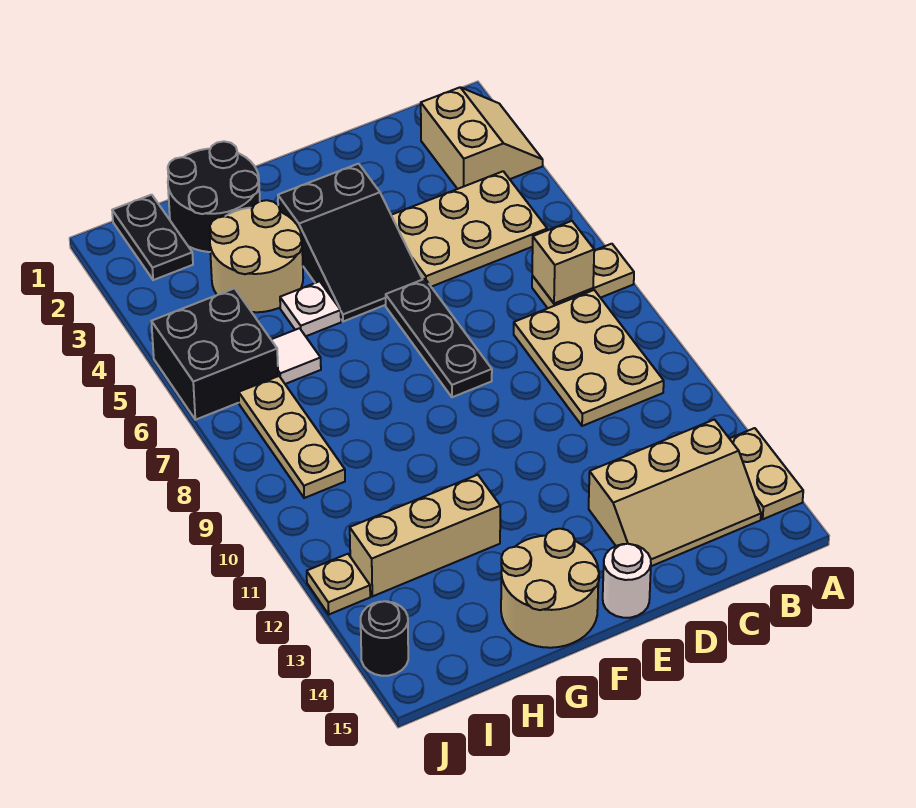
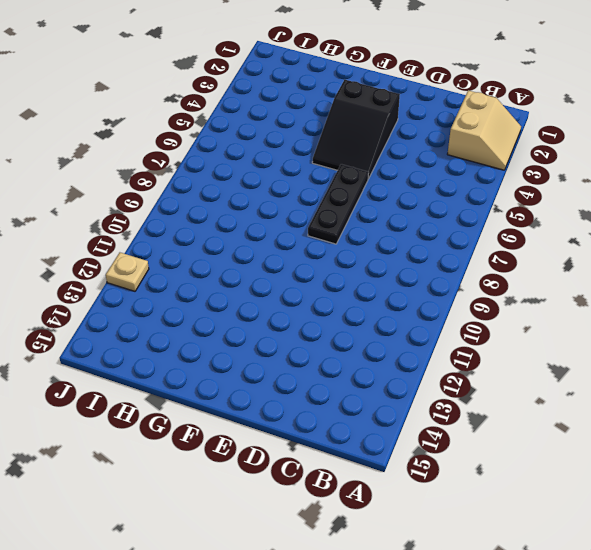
none -> tan plate A7:B7 level 1
none -> tan plate A13:A14 level 1
none -> tan plate B4:D5 level 1

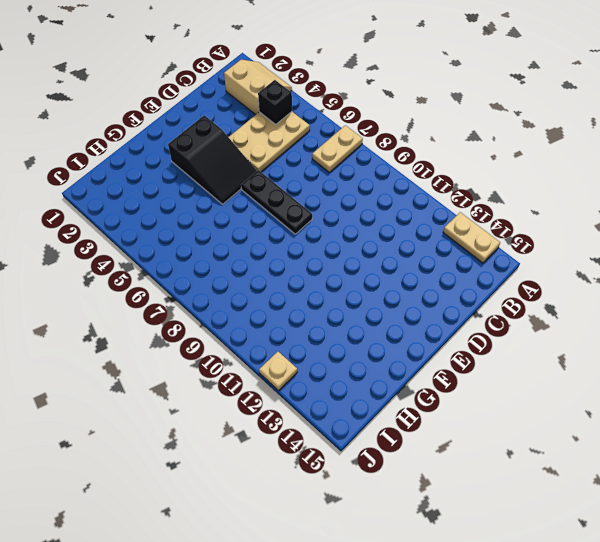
black brick B4 level 2 -> none
none -> tan plate B8:C10 level 1
none -> tan slope B13:D14 level 1 top 13
none -> white round brick E15 level 1

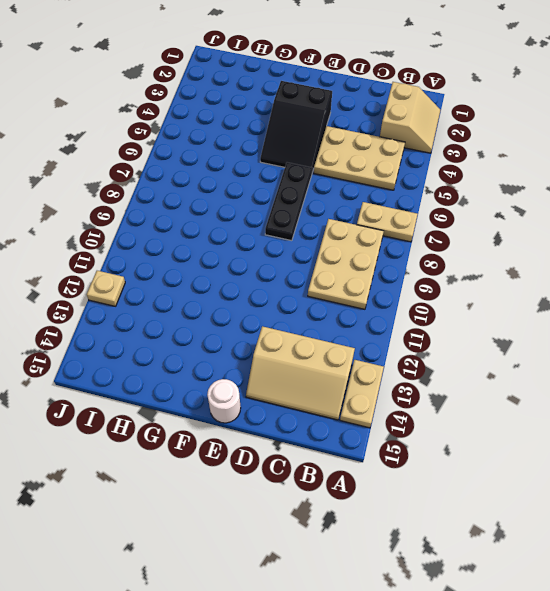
none -> tan round brick F14:G15 level 1
none -> black round brick G1:H2 level 1
none -> tan round brick G3:H4 level 1

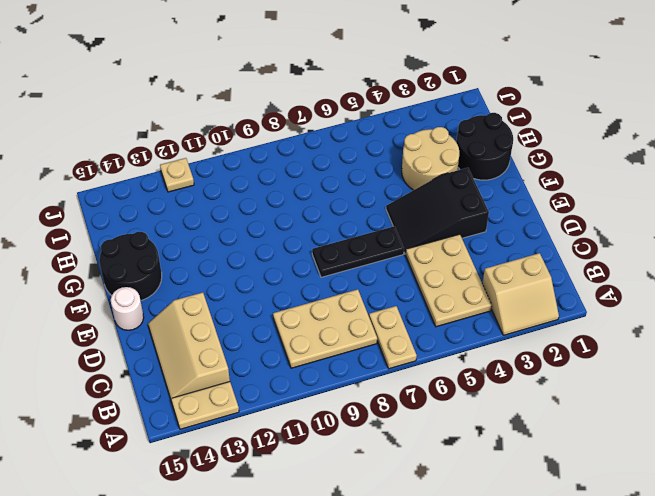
black round brick F14:G15 level 1 -> tan round brick F14:G15 level 1
none -> white plate G5 level 1
none -> tan brick G12:I12 level 1
none -> white tile H6 level 1

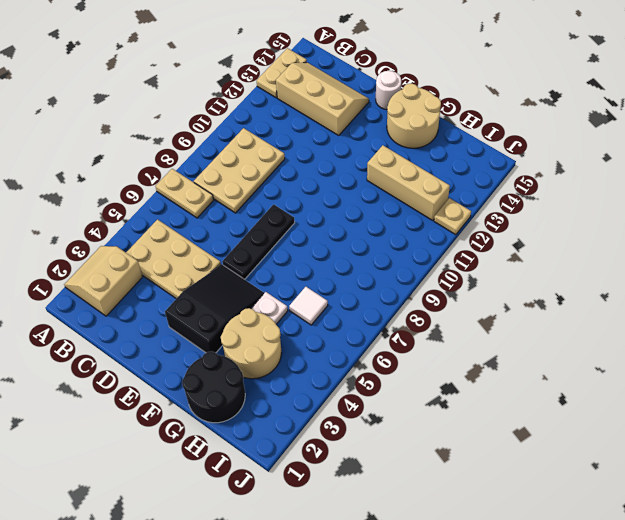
none -> black plate I1:I2 level 1
none -> black brick I5:J6 level 1
none -> tan plate I7:I9 level 1

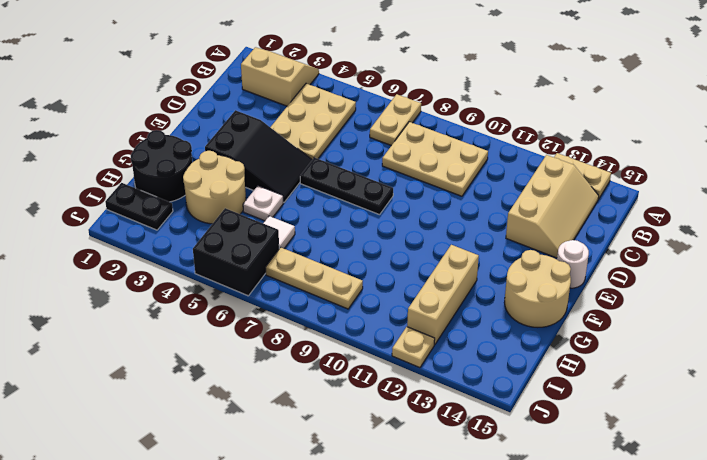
none -> black round brick J14 level 1
none -> tan brick B7 level 2

